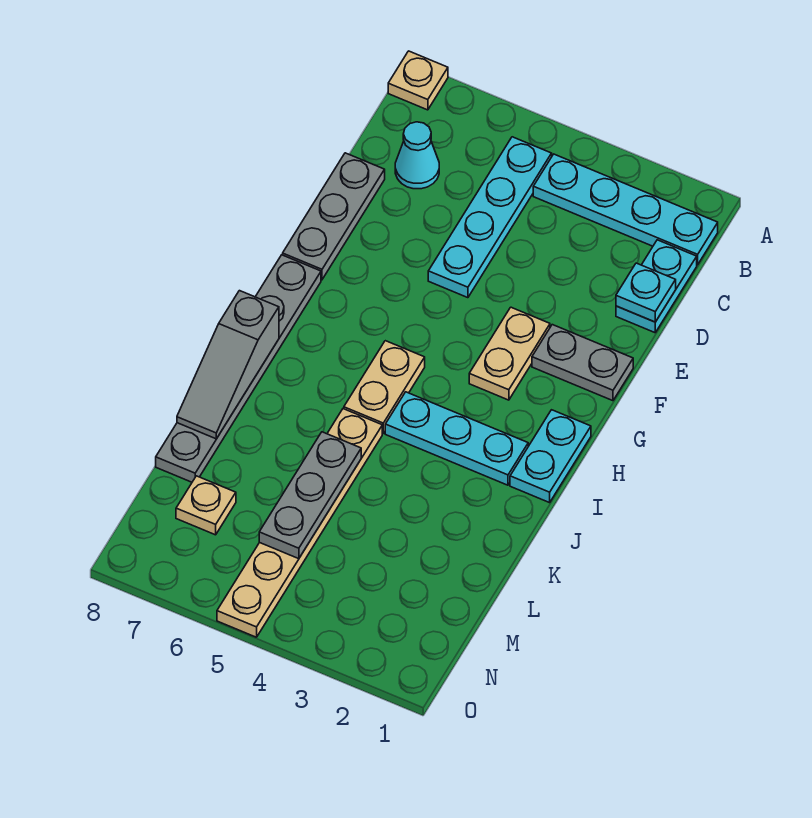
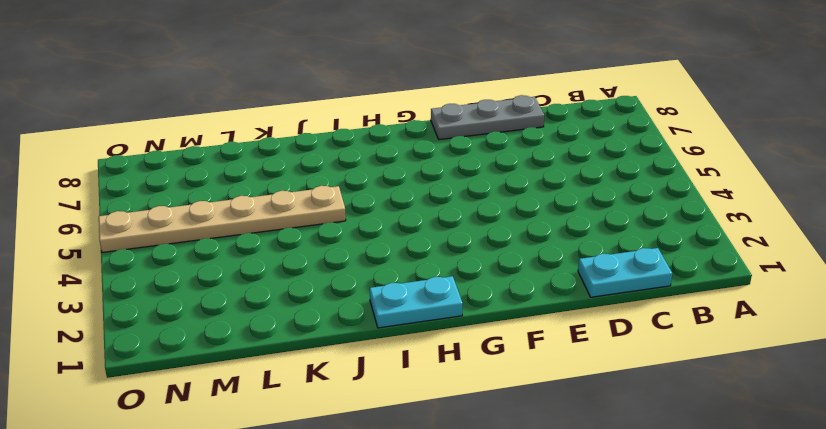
none -> tan plate A8 level 1
none -> cyan plate B1:B4 level 1
none -> cyan plate B5:E5 level 1

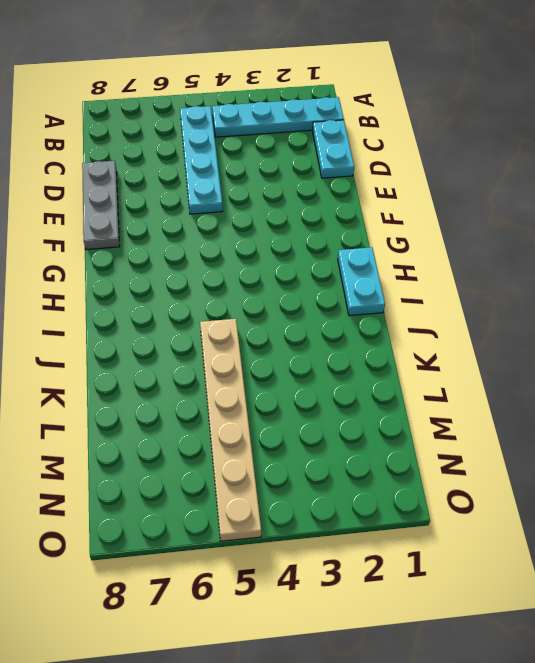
none -> tan plate A8 level 1
none -> cyan cone C7 level 1
none -> grey plate F1:F2 level 1

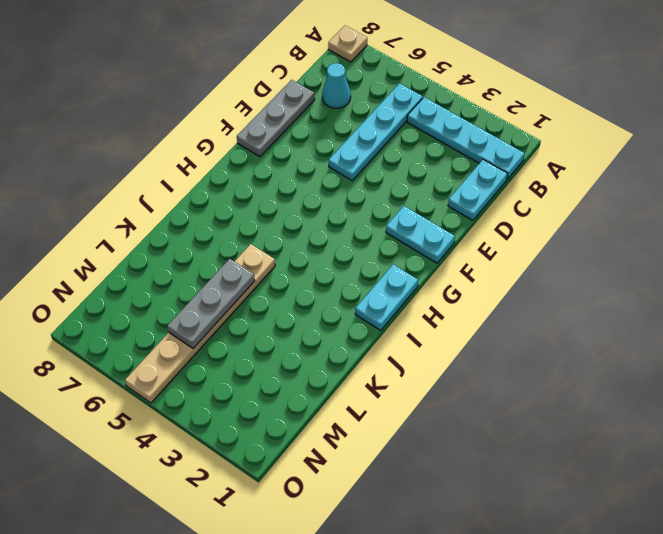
cyan plate F1:F2 level 1 -> grey plate F1:F2 level 1
none -> tan plate F3:G3 level 1
none -> grey plate G8:L8 level 1
none -> tan plate H5:I5 level 1

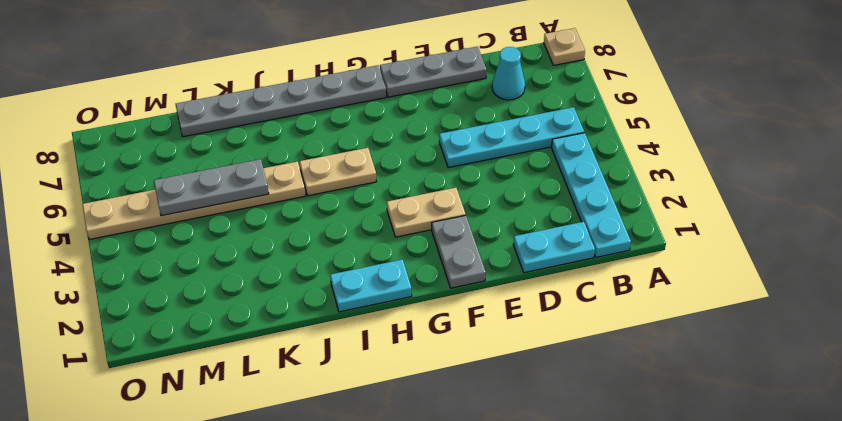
none -> cyan plate I2:I4 level 1
none -> tan plate M7 level 1
none -> cyan plate D1 level 2

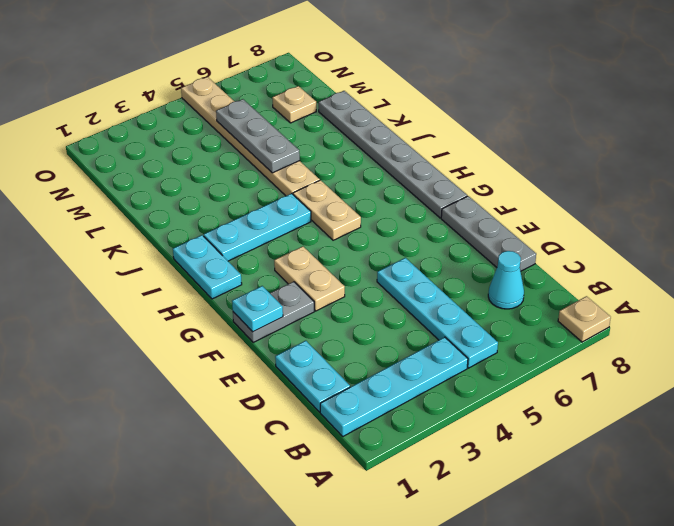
cyan plate F1 level 2 -> cyan plate D1 level 2
none -> grey slope I8:K8 level 2 top I

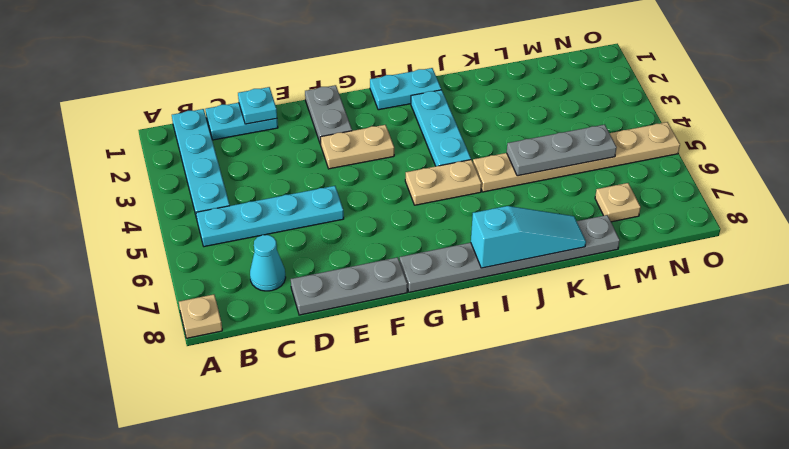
cyan slope I8:K8 level 2 top I -> grey slope I8:K8 level 2 top I

